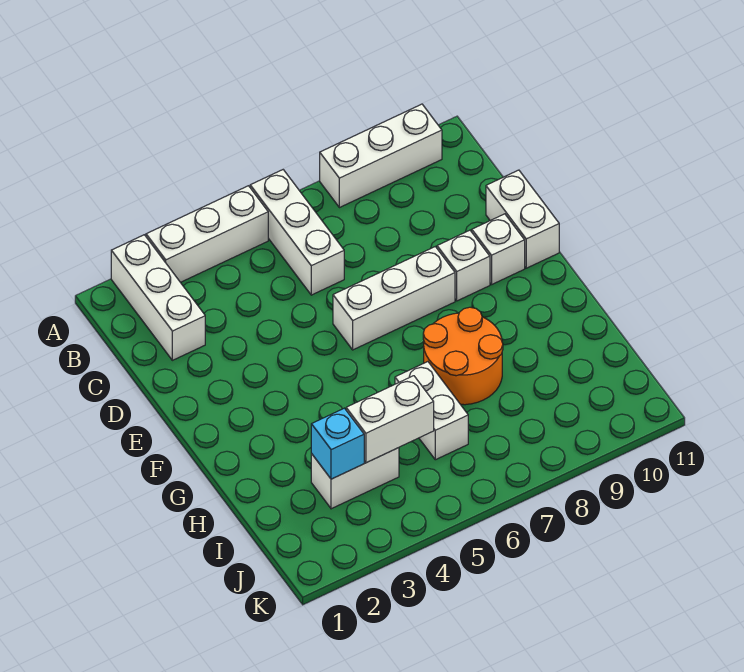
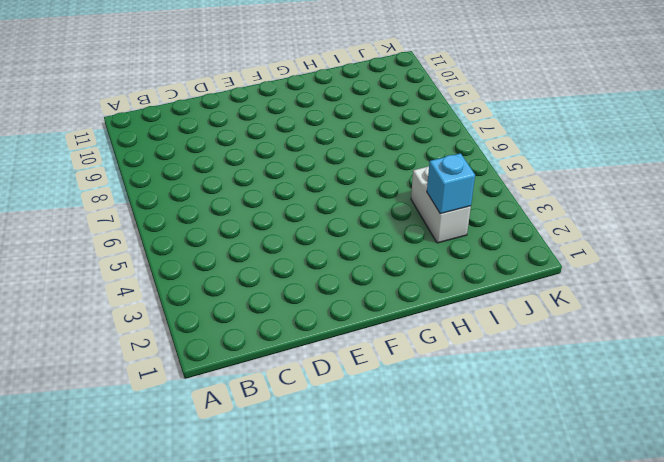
none -> white brick A2:C2 level 1
none -> white brick A3:A5 level 1
none -> white brick A6:C6 level 1

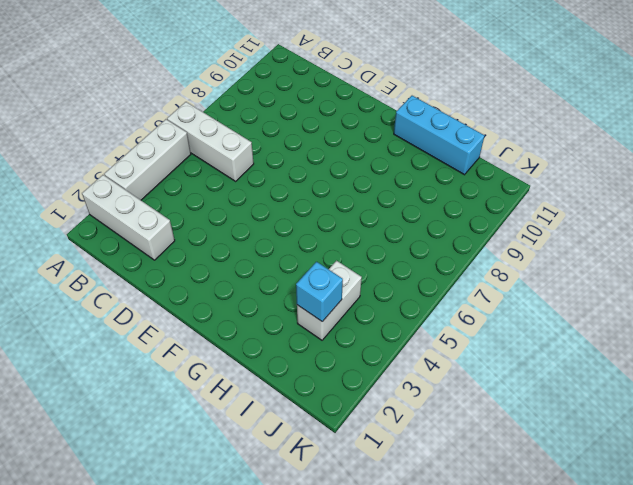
cyan brick G11:I11 level 1 -> none
none -> white brick A8:A10 level 1
none -> white brick D11:E11 level 1
none -> white brick E6:E8 level 1

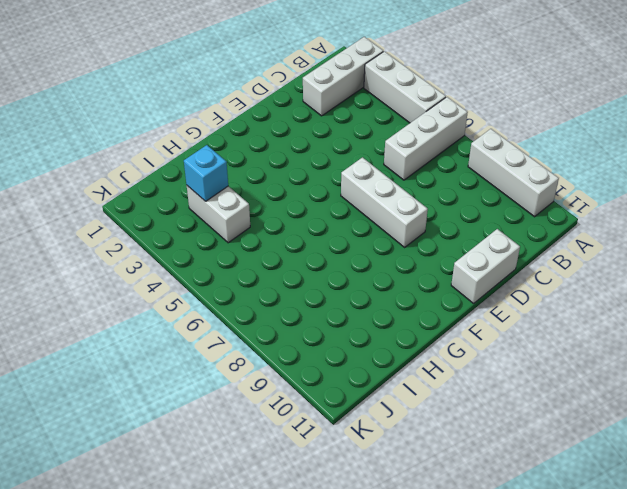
none -> white brick E9 level 1
none -> white brick E10 level 1
none -> orange round brick G7:H8 level 1

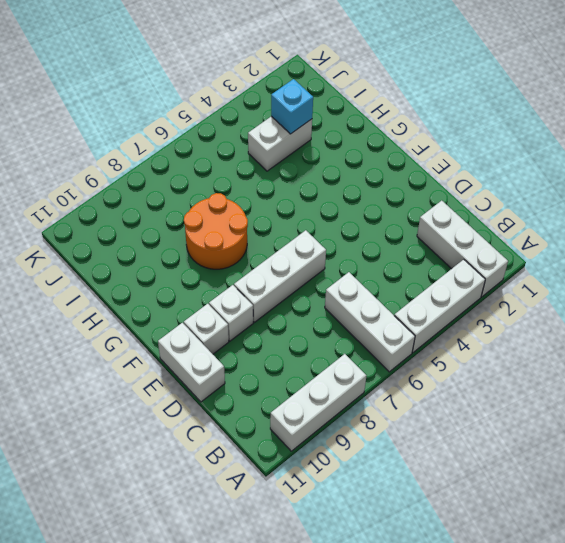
none -> white brick H6:I6 level 1
none -> white brick I4:I5 level 2

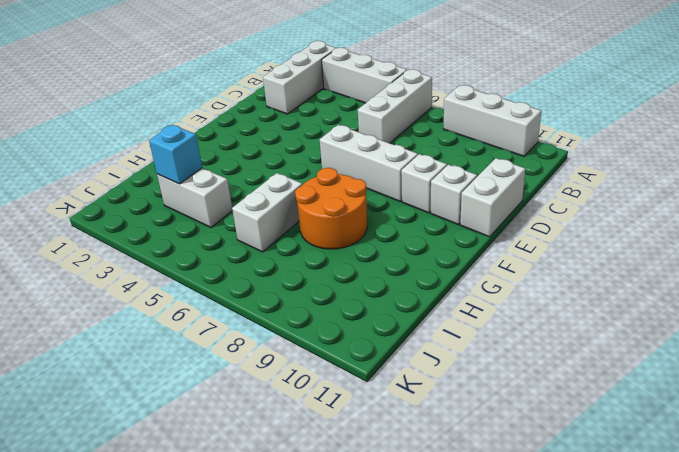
none -> white brick I4:I5 level 2

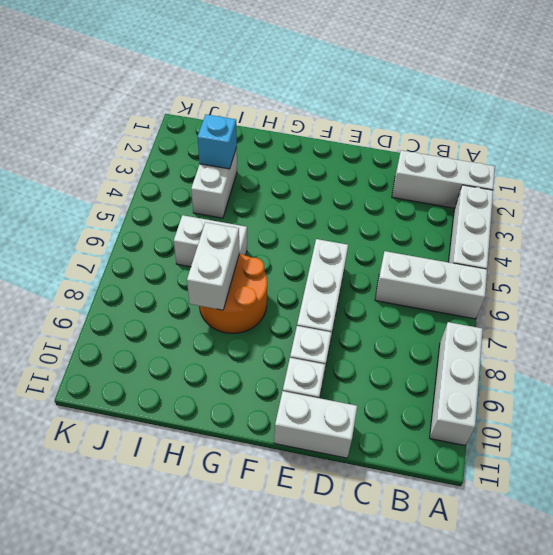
white brick H7:H8 level 2 -> white brick I4:I5 level 2

